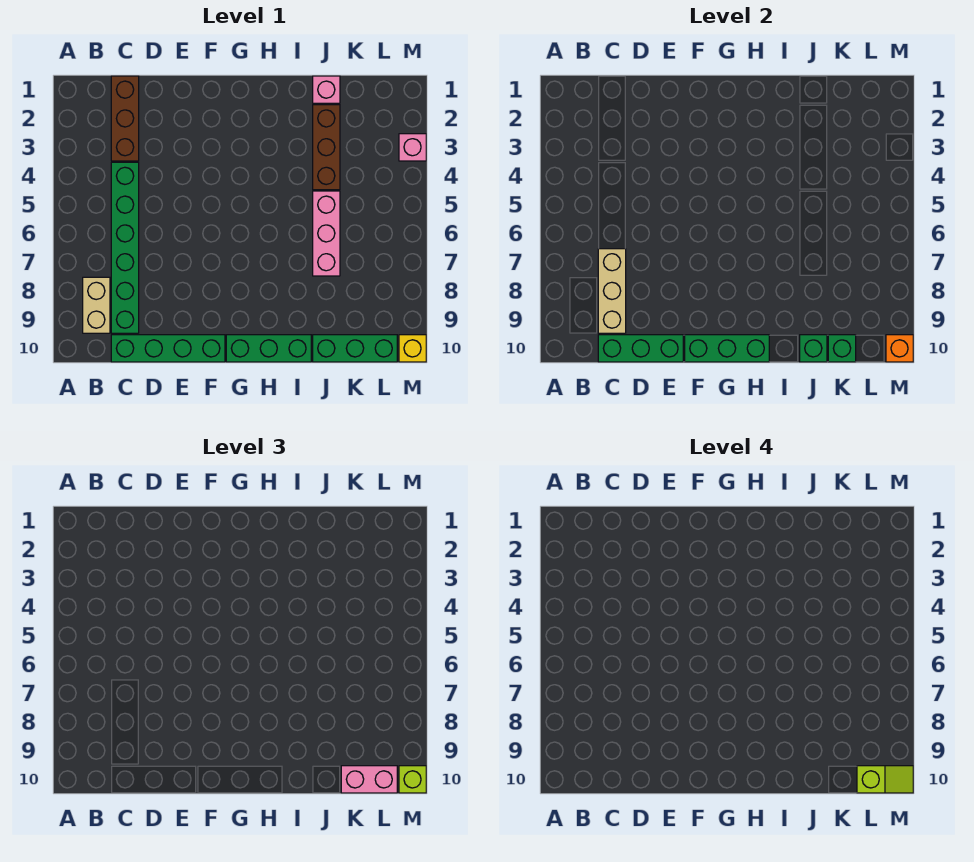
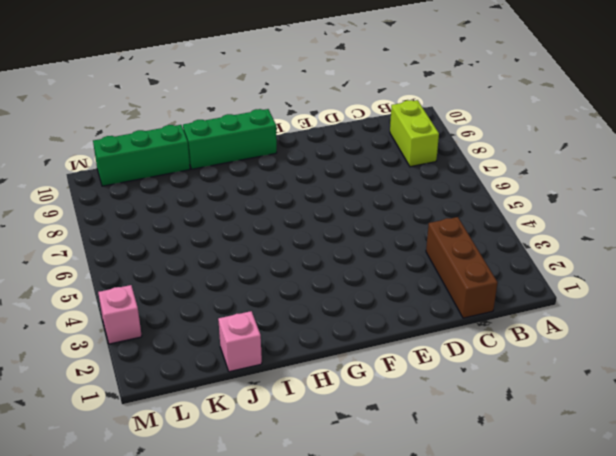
lime brick B8:B9 level 1 -> tan brick B8:B9 level 1
none -> green brick C4:C9 level 1
none -> green brick C10:F10 level 1
none -> brown brick J2:J4 level 1

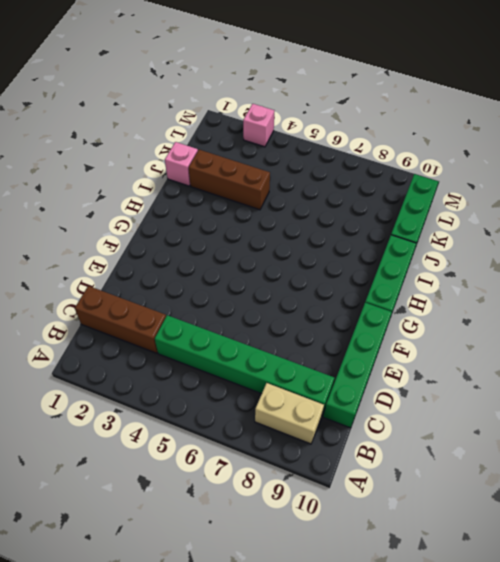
none -> pink brick J5:J7 level 1
none -> yellow brick M10 level 1
none -> tan brick C7:C9 level 2

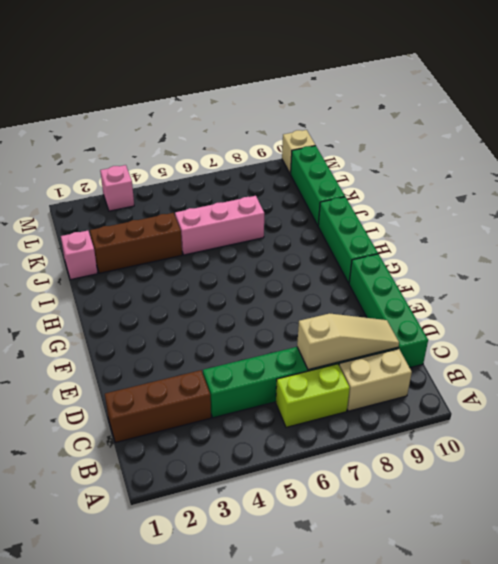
lime brick B6:B7 level 1 -> none
tan slope C7:C9 level 2 top 7 -> tan brick C7:C9 level 2
tan brick M10 level 1 -> yellow brick M10 level 1
none -> green brick C10:E10 level 2
none -> green brick F10:H10 level 2
none -> green brick J10 level 2

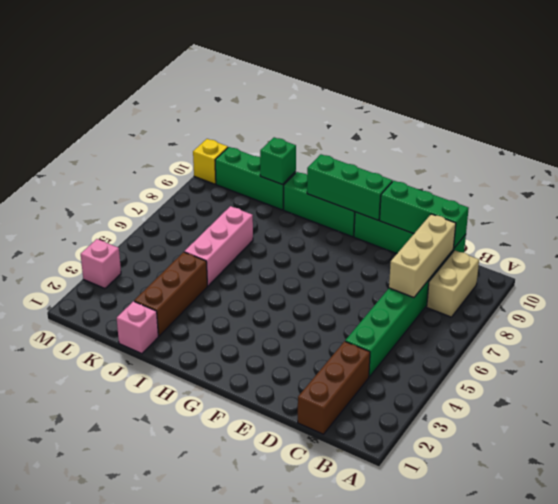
none -> green brick K10 level 2
none -> orange brick M10 level 2
none -> pink brick K10:L10 level 3

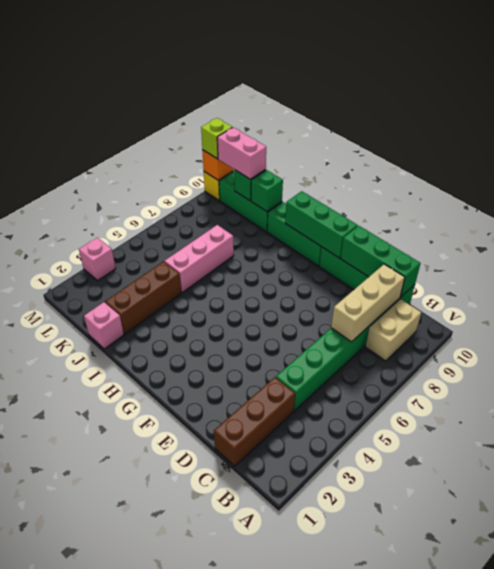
none -> lime slope L10:M10 level 4 top L

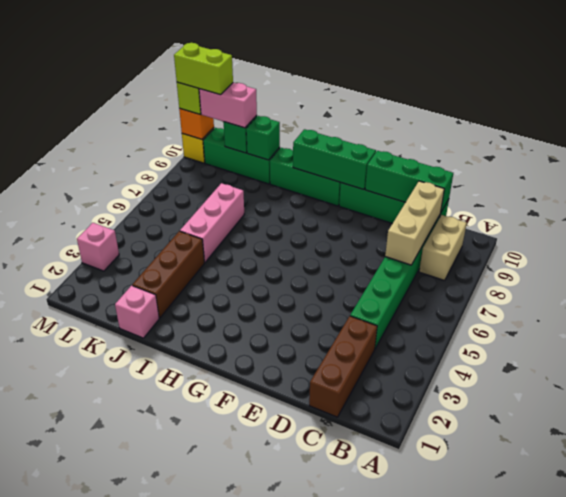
lime brick L10:M10 level 4 -> lime slope L10:M10 level 4 top L

